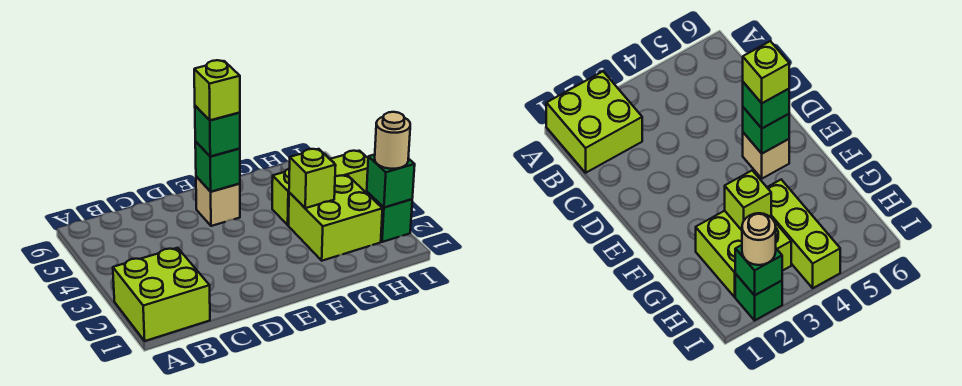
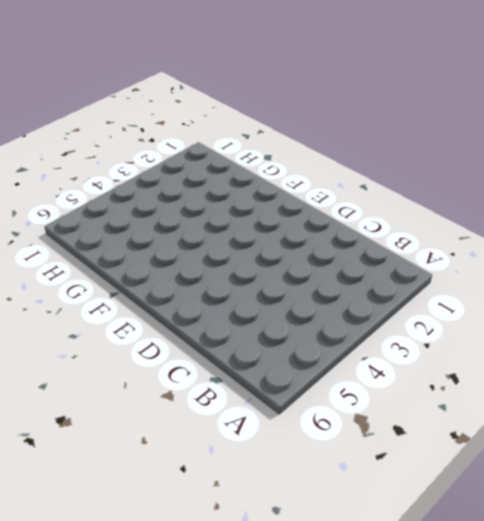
none -> lime brick A1:B2 level 1
none -> tan brick E5 level 1

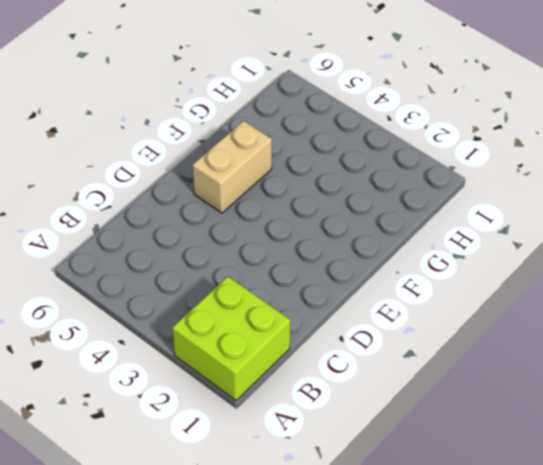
tan brick E5:F5 level 1 -> tan brick E5 level 1
none -> lime brick G2:H3 level 1
none -> lime brick G4:I4 level 1

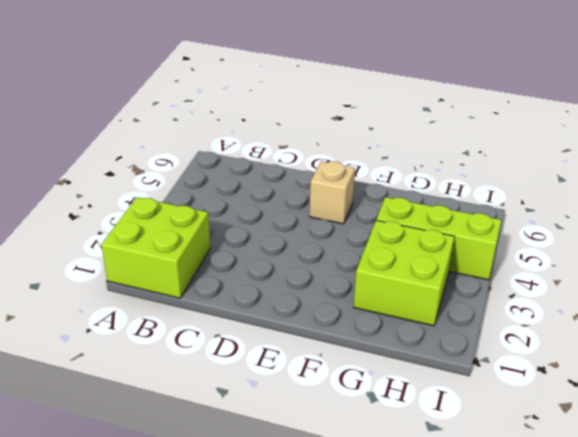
none -> green brick I2 level 1
none -> green brick E5 level 2

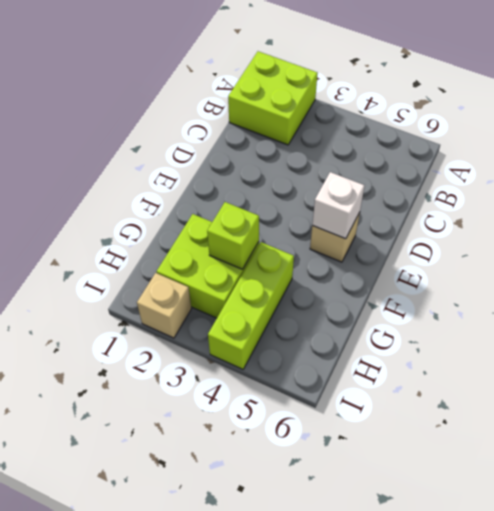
white brick E5 level 2 -> green brick E5 level 2
tan brick I2 level 1 -> green brick I2 level 1
none -> green brick I2 level 2
none -> green brick E5 level 3

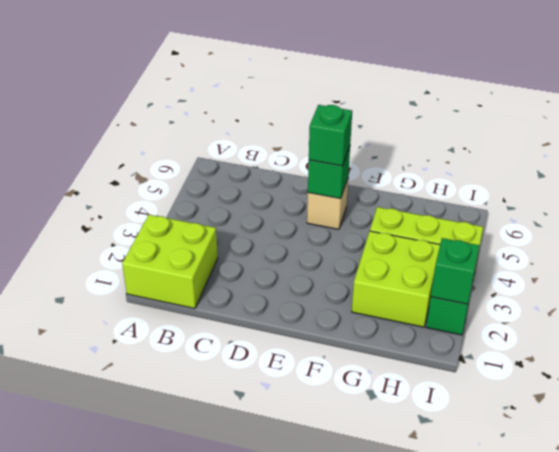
none -> lime brick G3 level 2
none -> tan round brick I2 level 3

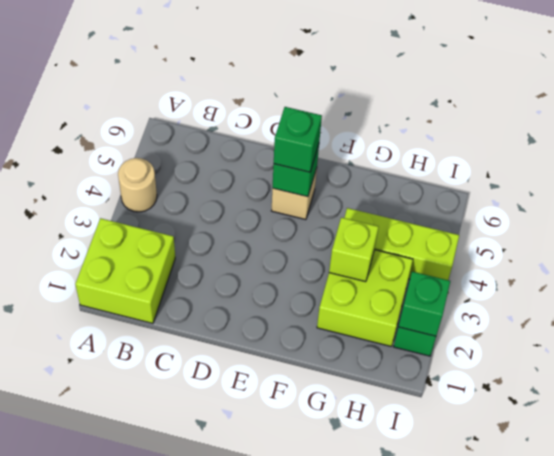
tan round brick A4 level 1 -> tan round brick I2 level 3
none -> lime brick E5 level 4

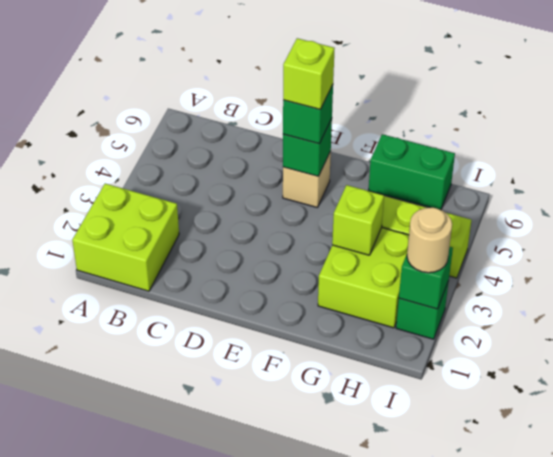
green brick G6:H6 level 1 -> none

